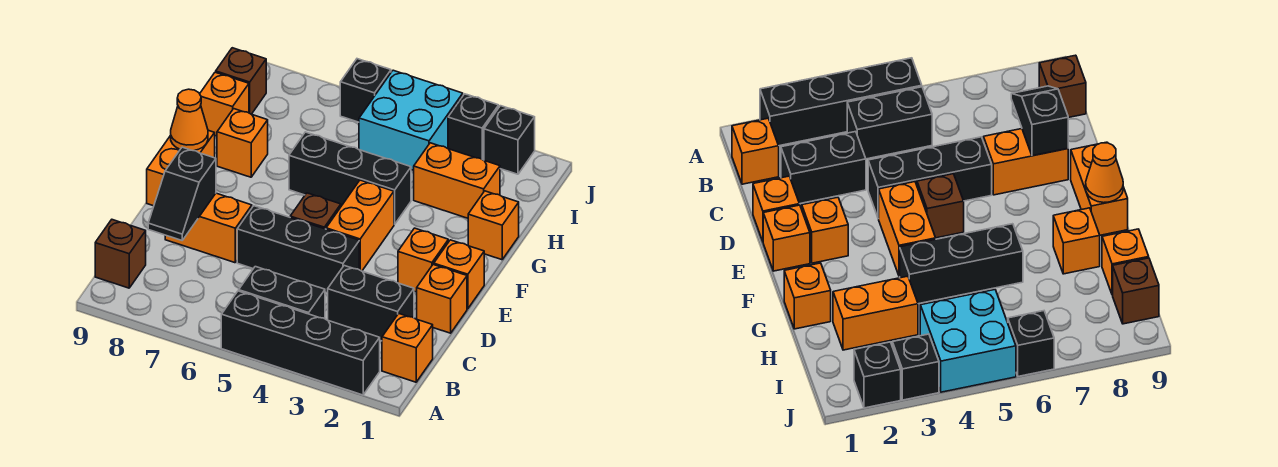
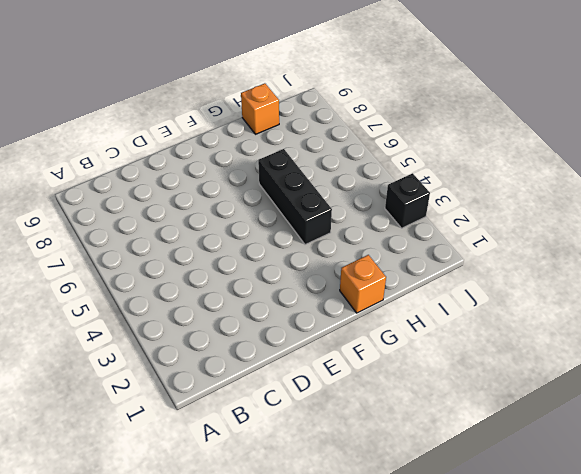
none -> black brick A2:A5 level 1
none -> orange brick B1 level 1
none -> black brick B4:B5 level 1

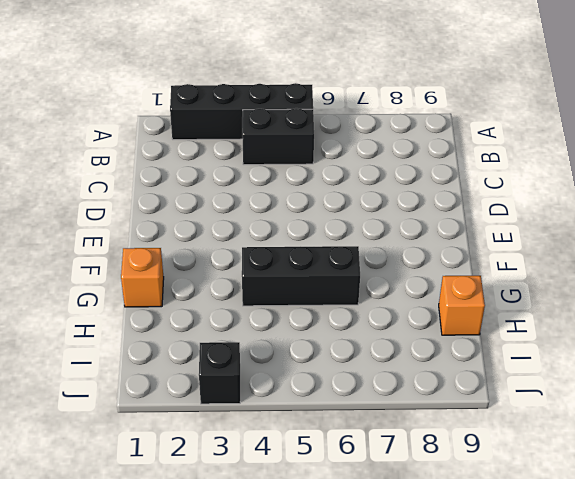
none -> orange brick B1 level 1
none -> brown brick B9 level 1
none -> black brick C2:C3 level 1

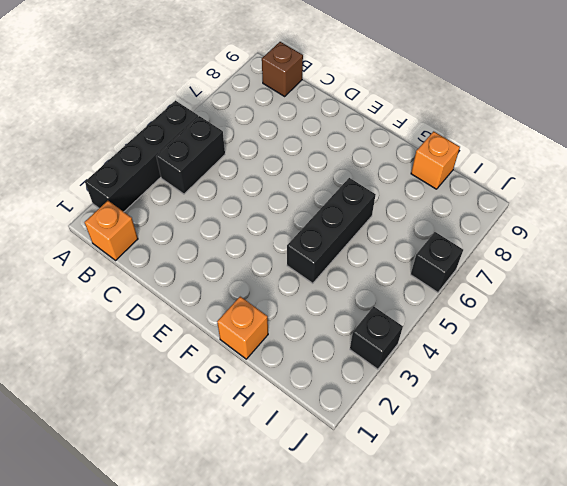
none -> black brick C2:C3 level 1
none -> orange brick D1 level 1
none -> black brick D4:D6 level 1

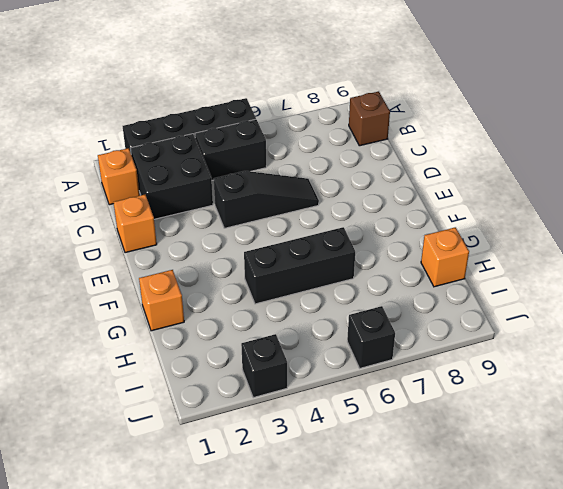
black brick B2:C3 level 1 -> black brick C2:C3 level 1
black slope D4:D6 level 1 top 4 -> black brick D4:D6 level 1
none -> orange brick D7:D8 level 1
none -> orange brick E1 level 1
none -> orange brick E2 level 1

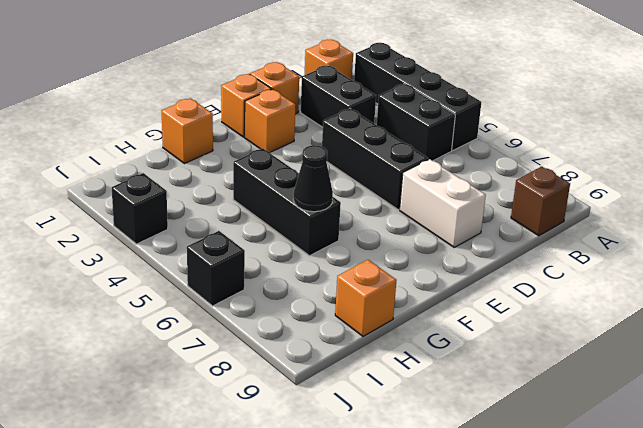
white brick D7:D8 level 1 -> orange brick D7:D8 level 1
black cone G6 level 2 -> none
none -> orange brick E4:F4 level 1
none -> brown brick E5 level 1
none -> orange brick E9:F9 level 1

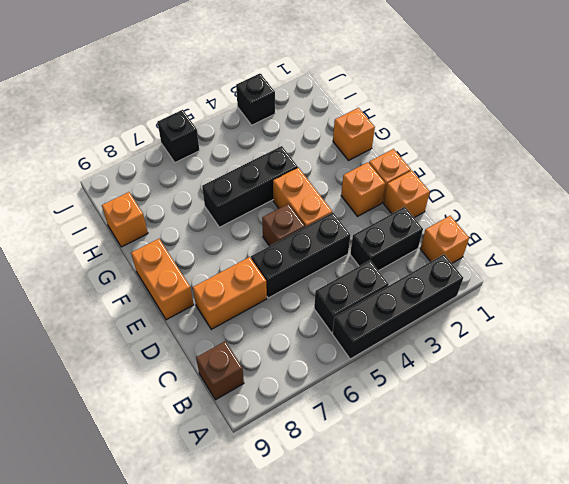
none -> orange brick G8 level 1
none -> orange brick H2:H3 level 1
none -> cyan brick I4:J5 level 1

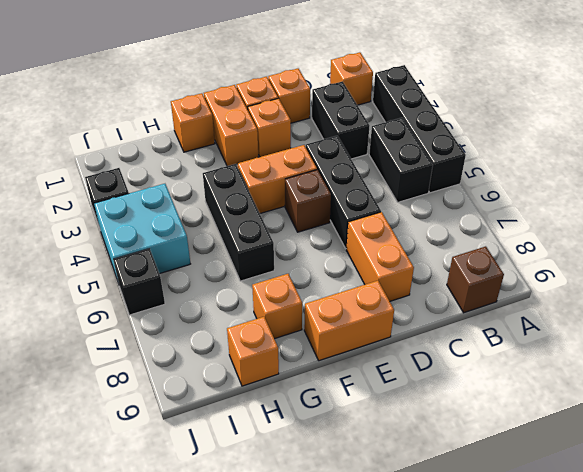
orange brick F1:F2 level 1 -> orange brick H2:H3 level 1
none -> brown brick I9 level 1
none -> black brick J2 level 1
none -> black slope C8:D8 level 2 top D

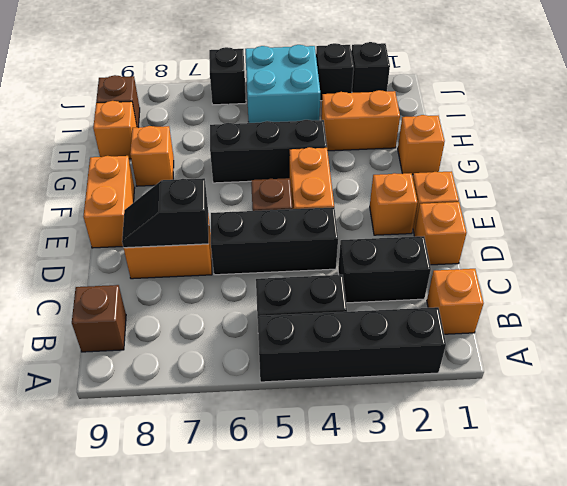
black slope D7:D8 level 2 top 7 -> black slope C8:D8 level 2 top D
none -> orange cone F9 level 2

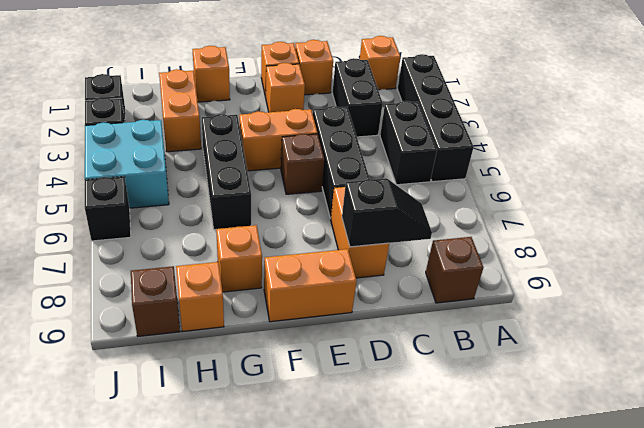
none -> orange cone F9 level 2

